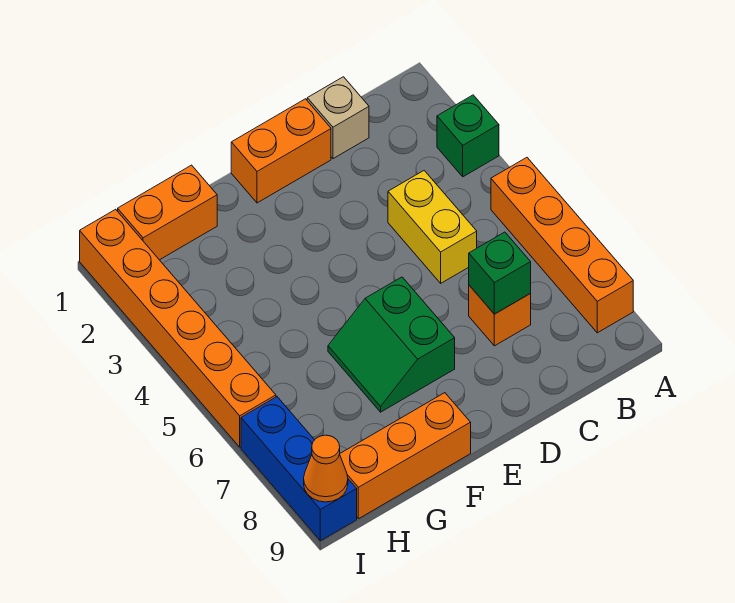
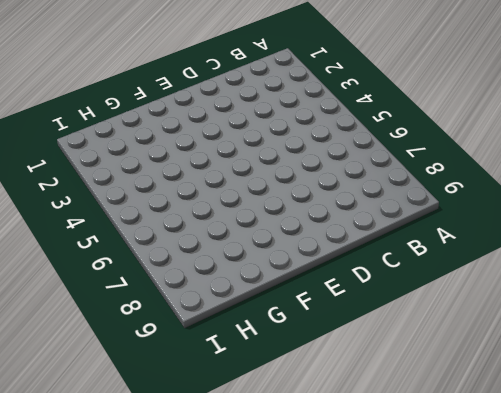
none -> green brick A3 level 1
none -> orange brick A5:A8 level 1
none -> tan brick C1 level 1

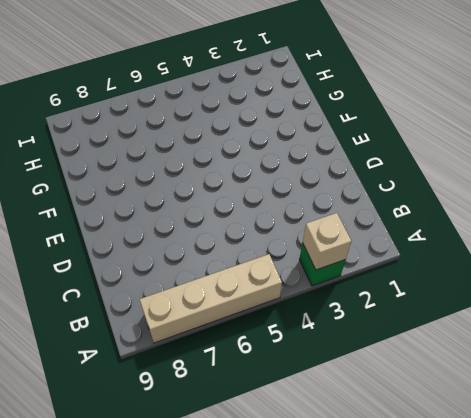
tan brick A3 level 2 -> tan brick C1 level 1
tan brick A5:A8 level 1 -> orange brick A5:A8 level 1
none -> yellow brick C4:C5 level 1
none -> orange brick C7 level 1
none -> orange brick D1:E1 level 1

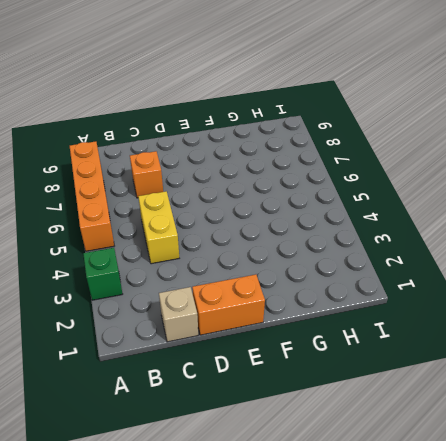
none -> green slope E6:F7 level 1 top E
none -> orange brick F9:H9 level 1
none -> orange brick G1:H1 level 1

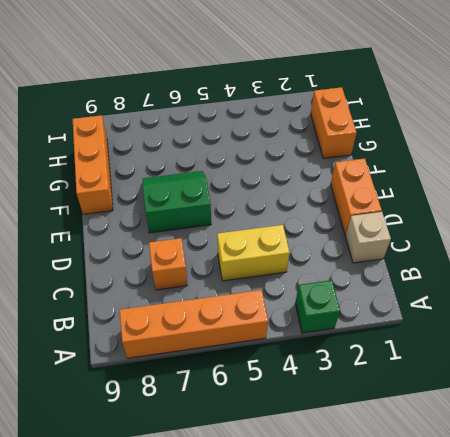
none -> orange brick I1:I6 level 1
none -> blue brick I7:I9 level 1
none -> green brick C7 level 2

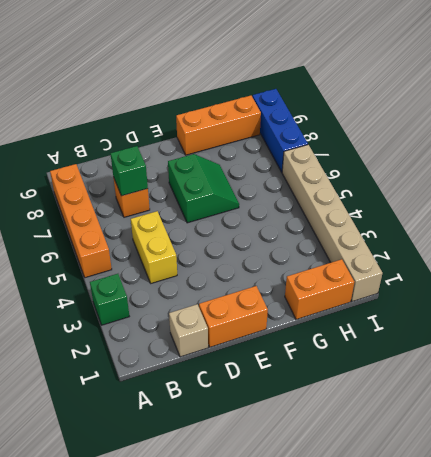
tan brick I1:I6 level 1 -> orange brick I1:I6 level 1
none -> orange cone I9 level 2

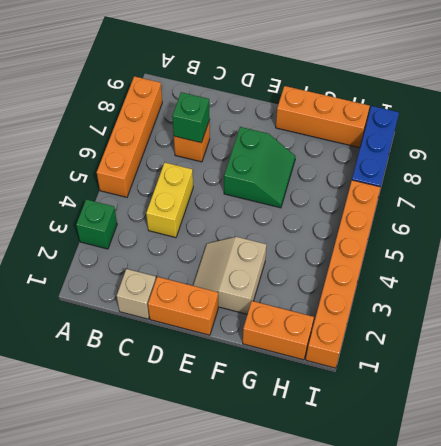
tan slope E2:F3 level 1 top F -> none
none -> orange cone I9 level 2

